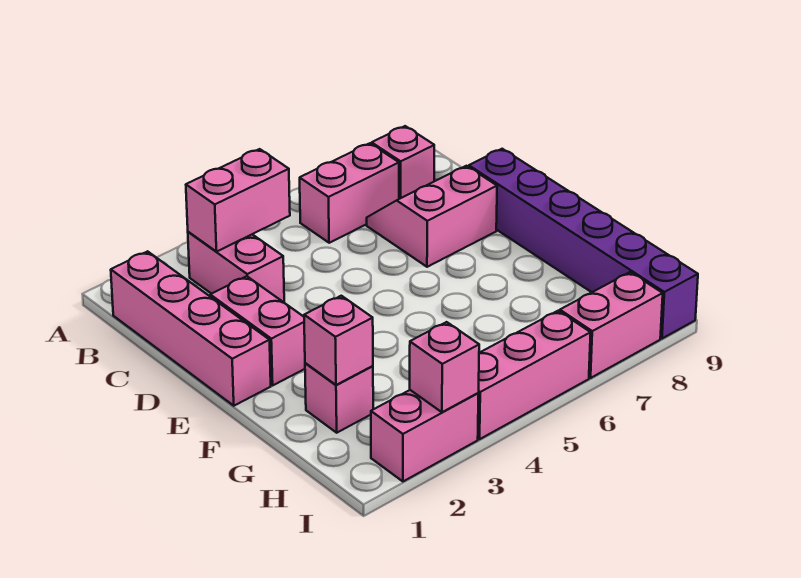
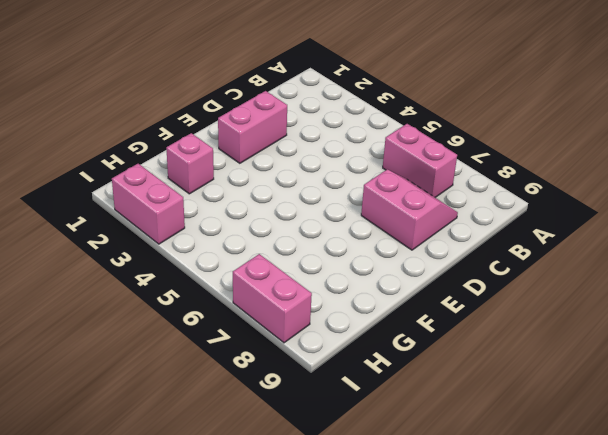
none -> pink brick B1:E1 level 1
none -> pink brick B3:C3 level 1
none -> pink brick B8 level 1

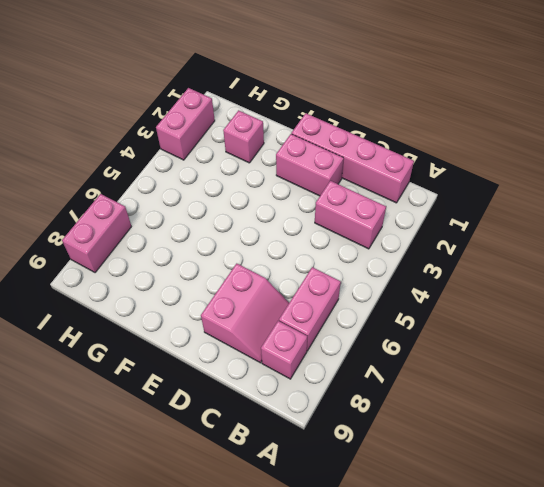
none -> purple brick D9:I9 level 1
none -> pink brick I4:I6 level 1
none -> pink brick B3:B4 level 2

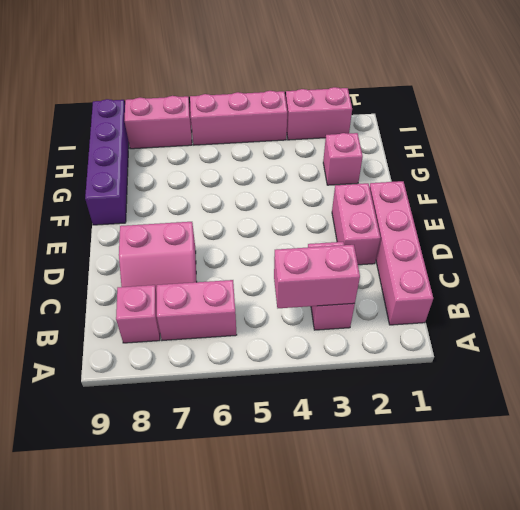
purple brick F9:I9 level 1 -> purple brick D9:I9 level 1
none -> pink brick G2 level 2
none -> pink brick I3 level 2

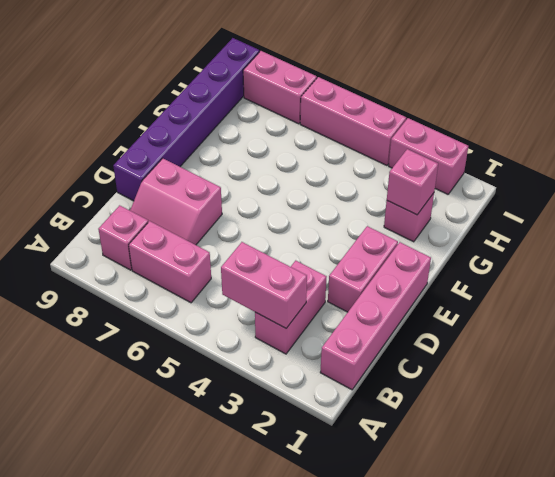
none -> pink brick I3 level 2

